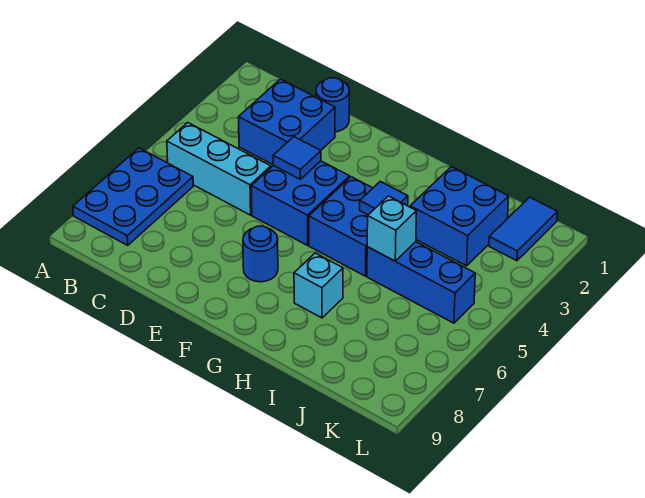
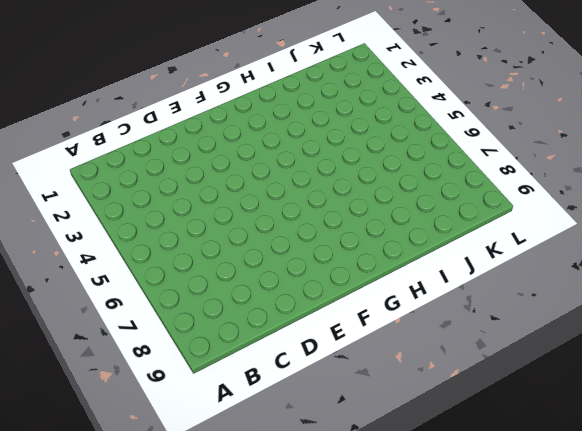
none -> blue plate A6:B8 level 1
none -> cyan brick B5:D5 level 1
none -> blue brick C2:D3 level 1

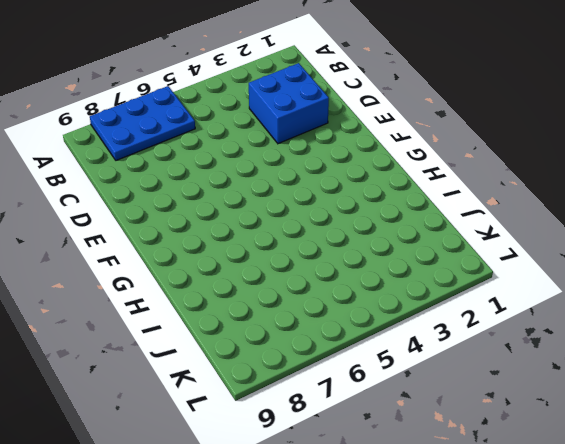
none -> cyan brick B5:D5 level 1
none -> blue round brick D1 level 1
none -> blue brick E4:F5 level 1

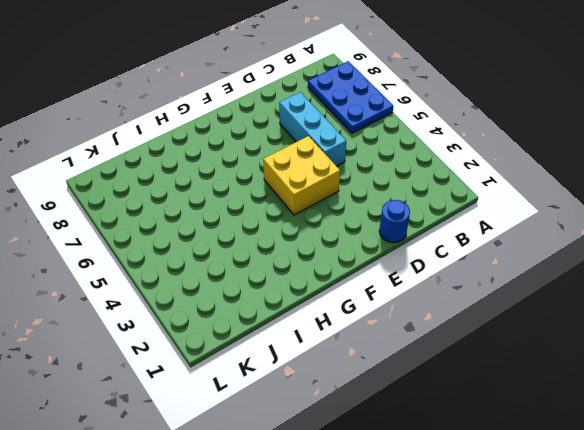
cyan brick D5:D7 level 1 -> cyan brick B5:D5 level 1
yellow brick E4:F5 level 1 -> blue brick E4:F5 level 1
none -> blue brick C2:D3 level 1
none -> blue round brick F7 level 1
none -> blue brick G4:H5 level 1

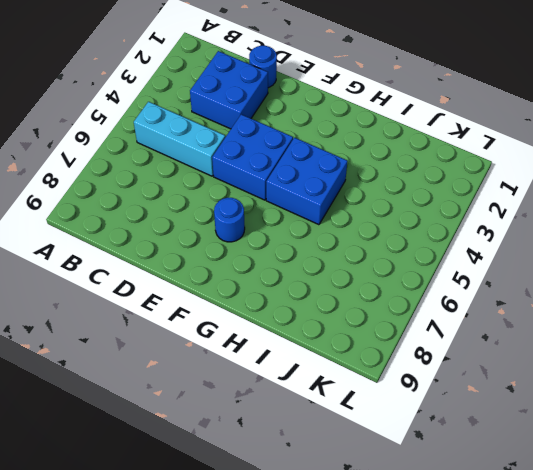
none -> blue plate A6:B8 level 1
none -> cyan brick H7 level 1
none -> blue brick I2:J3 level 1

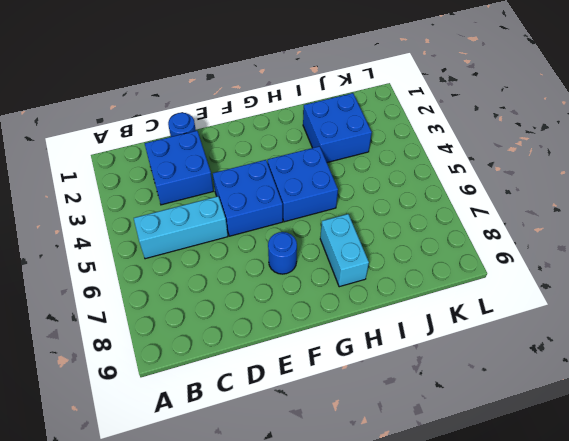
cyan brick H7:H8 level 1 -> cyan brick H7 level 1
none -> blue plate A6:B8 level 1
none -> blue brick I5:K5 level 1
none -> blue tile K1:K2 level 1

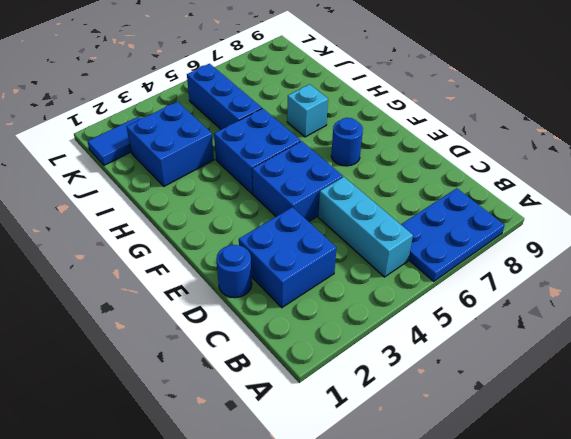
none -> blue tile E4 level 2
none -> blue tile H4 level 2
none -> cyan brick I5 level 2

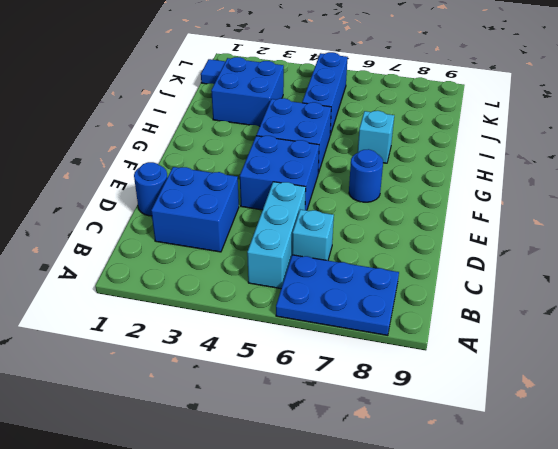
cyan brick C6 level 1 -> cyan brick I5 level 2
none -> blue tile E4 level 2
none -> blue tile H4 level 2

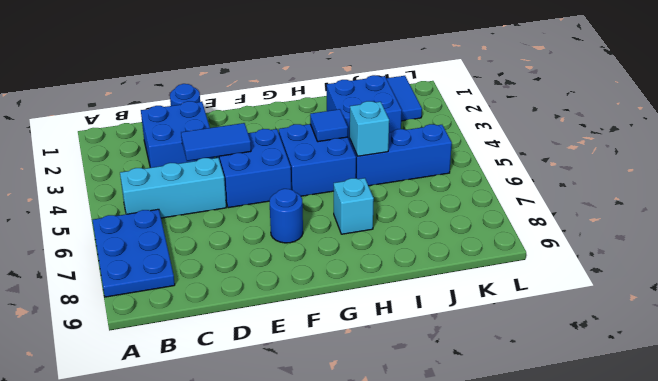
blue tile D4:E4 level 2 -> blue tile E4 level 2

